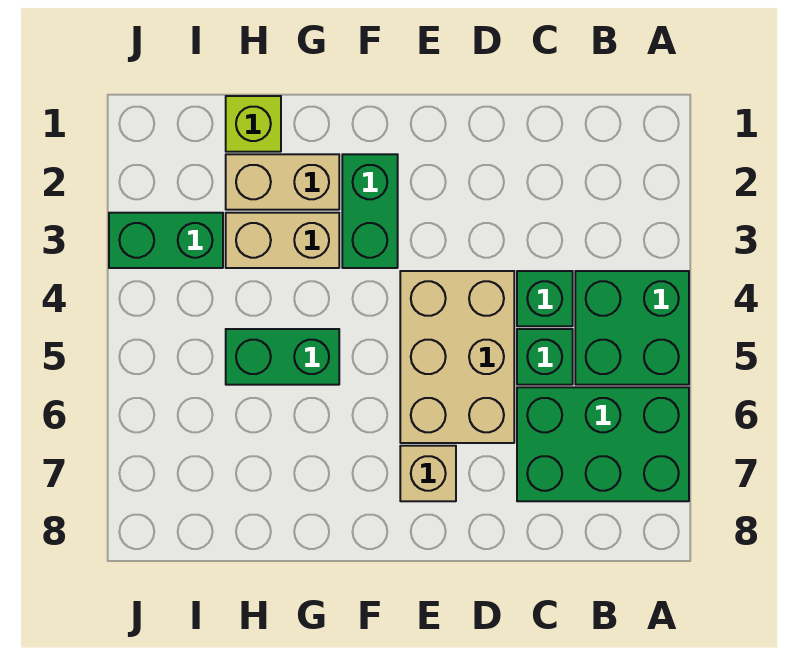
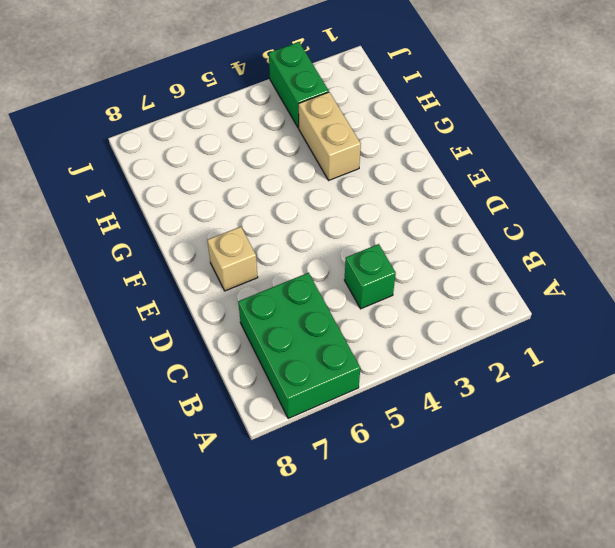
none -> green brick A4:B5 level 1
none -> green brick C5 level 1
none -> tan brick D4:E6 level 1

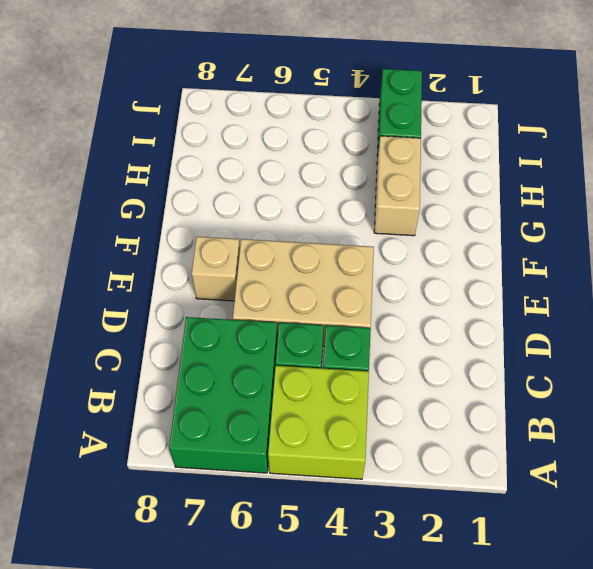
lime brick A4:B5 level 1 -> green brick A4:B5 level 1
none -> green brick F2:F3 level 1
none -> tan brick G2:H2 level 1
none -> green brick G5:H5 level 1

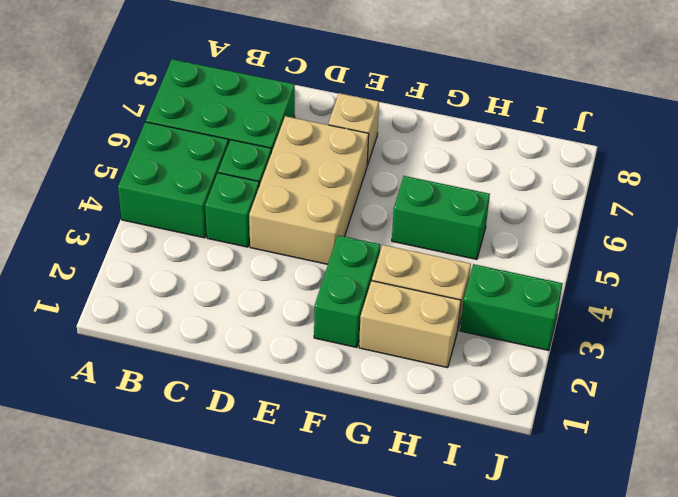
none -> lime brick H1 level 1

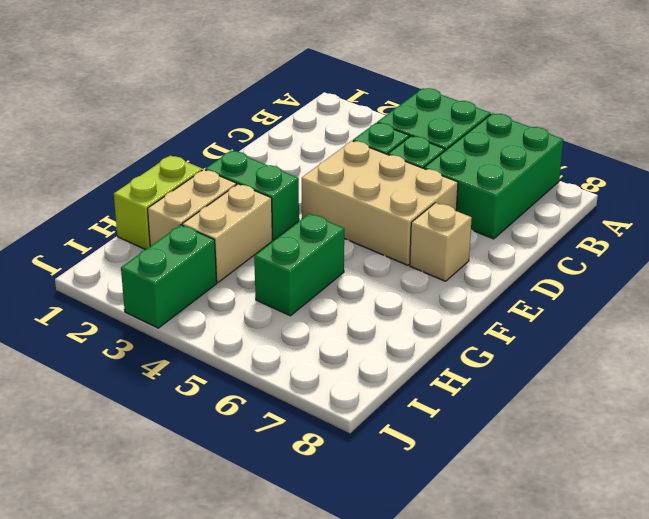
lime brick G1:H1 level 1 -> lime brick H1 level 1

